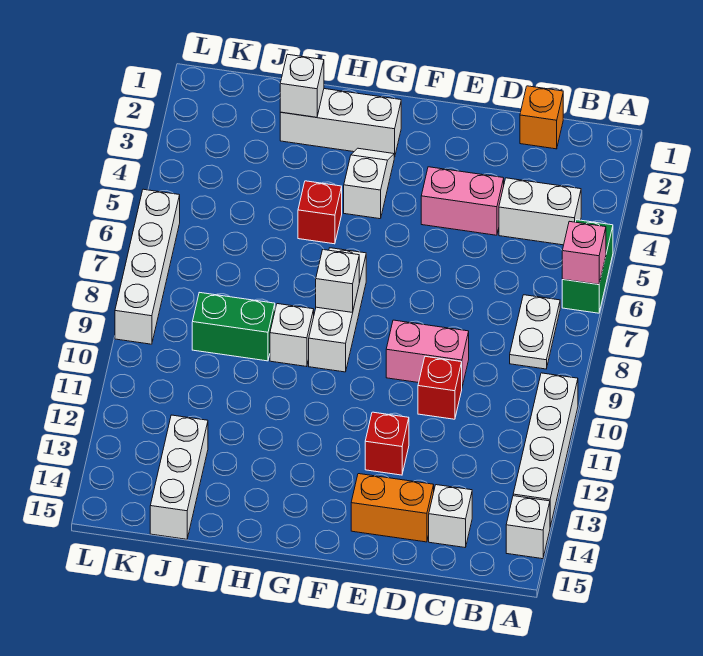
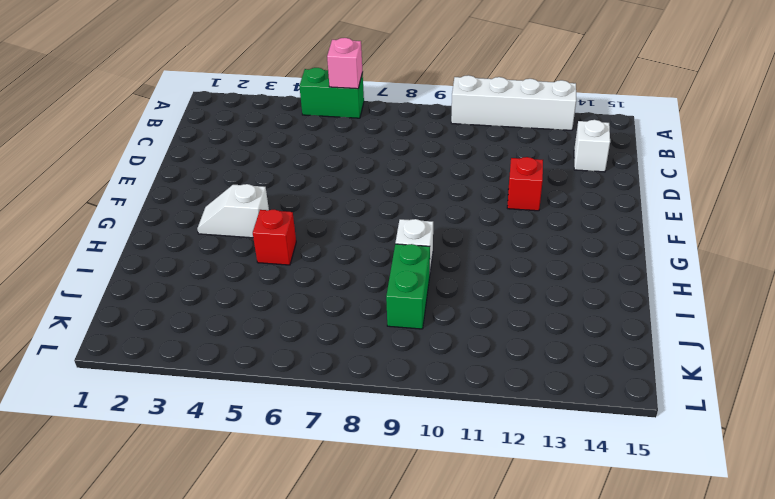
none -> white brick A14 level 1
none -> white brick B4:C4 level 1
none -> white plate B7:B8 level 1

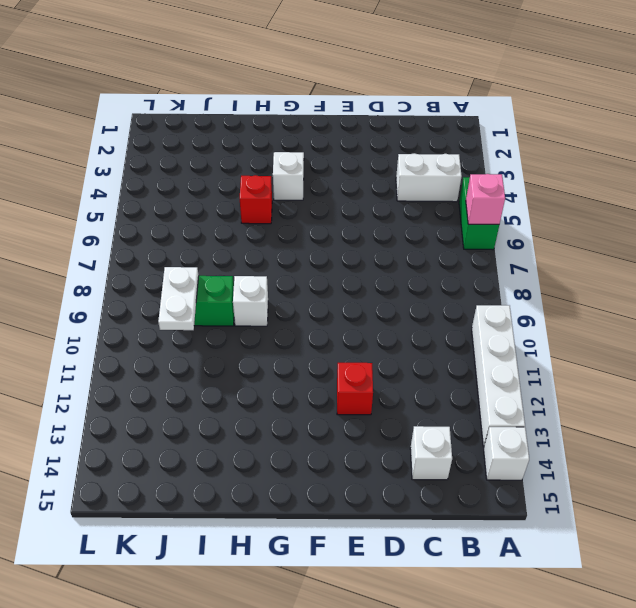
white plate J9:J10 level 2 -> white plate B7:B8 level 1
none -> orange brick C1 level 1
none -> pink brick D4:E4 level 1
none -> pink brick D9:E9 level 1

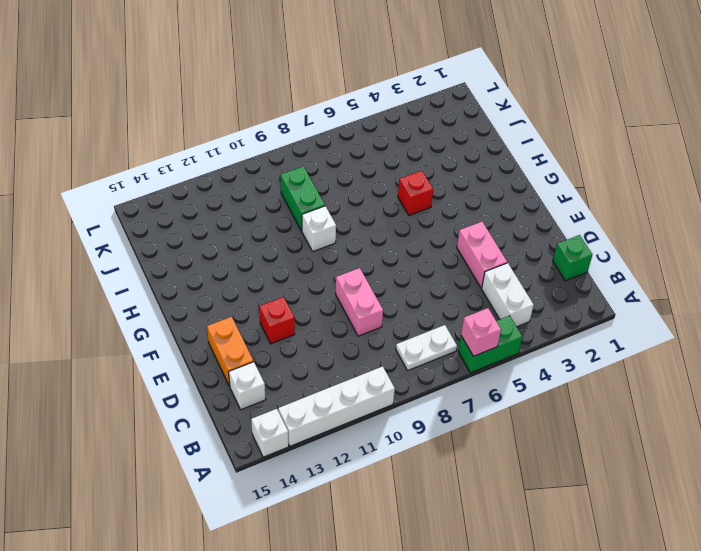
green brick C1 level 1 -> orange brick C1 level 1
none -> red brick D10 level 1
none -> white brick G2:I2 level 1
none -> white slope G3:G4 level 1 top 4

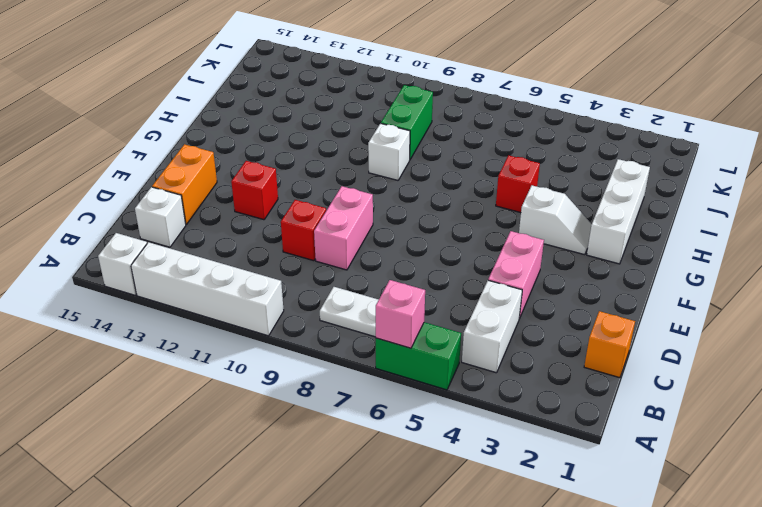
none -> white brick G7:G9 level 1
none -> white brick J13:J15 level 1
none -> white brick L6:L9 level 1

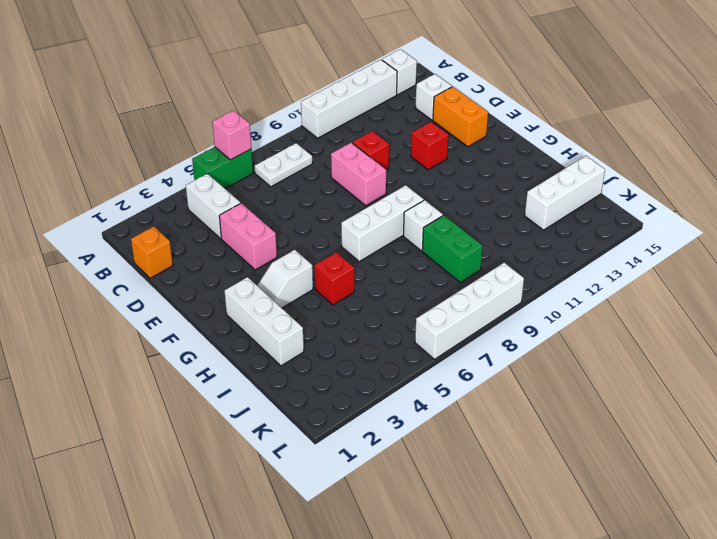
none -> white brick G8 level 2
none -> white brick I2 level 2

